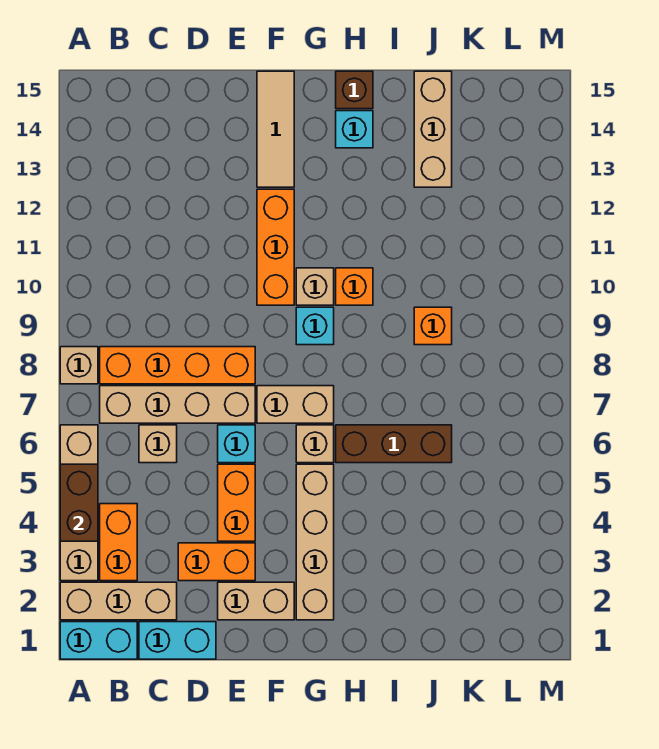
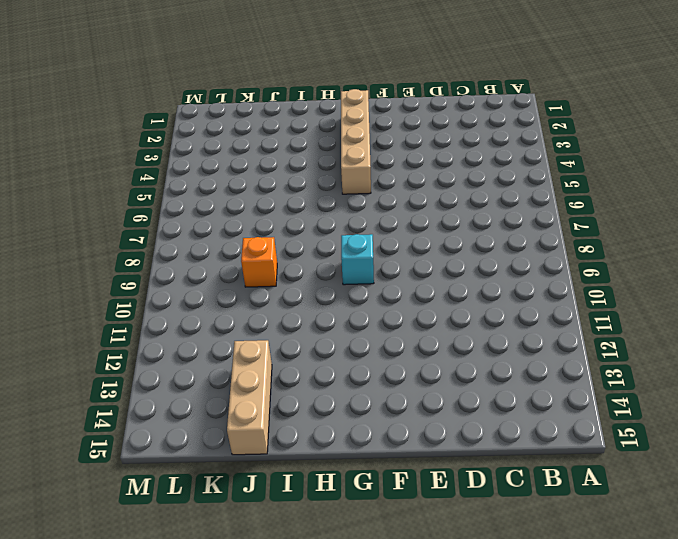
none -> cyan brick A1:B1 level 1
none -> tan brick A2:C2 level 1
none -> tan brick A3:A6 level 1

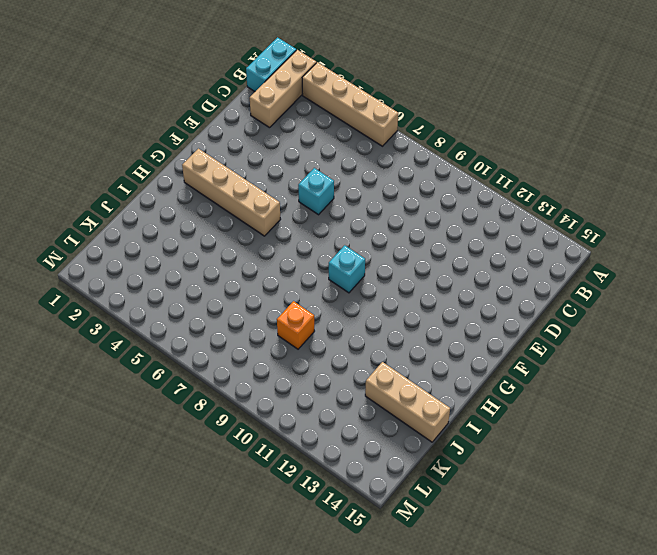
none -> tan brick A8 level 1
none -> orange brick B3:B4 level 1
none -> tan brick B7:E7 level 1

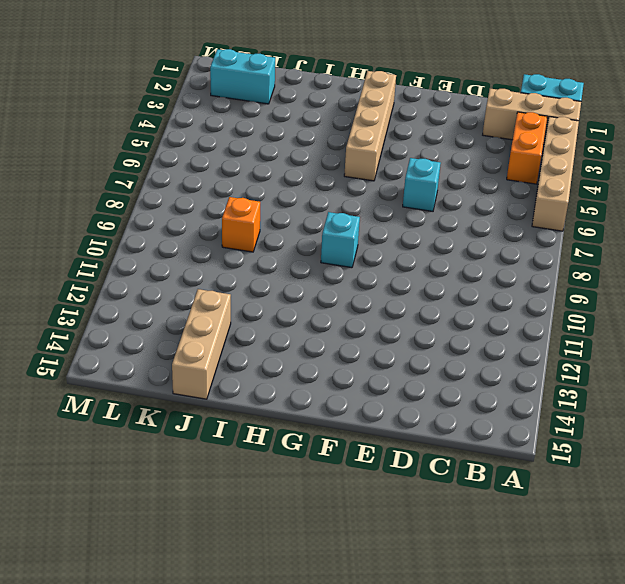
cyan brick K2:L2 level 1 -> cyan brick C1:D1 level 1
none -> tan brick A8 level 1
none -> tan brick B7:E7 level 1
none -> orange brick B8:E8 level 1

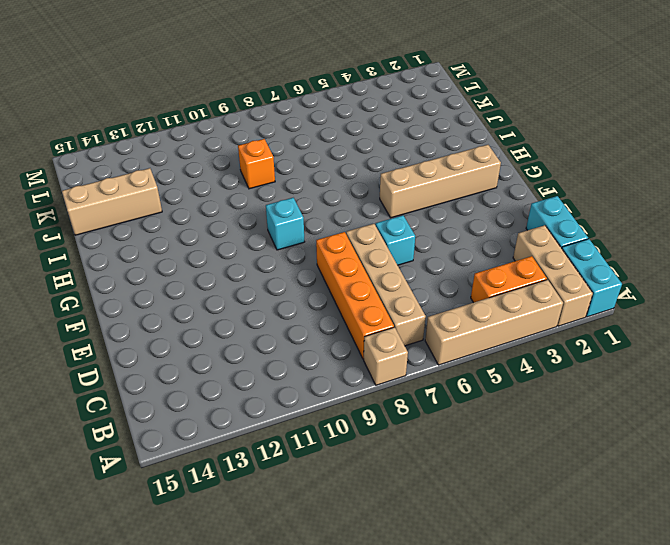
none -> tan brick C6 level 1
none -> orange brick D3:E3 level 1
none -> tan brick E2:F2 level 1

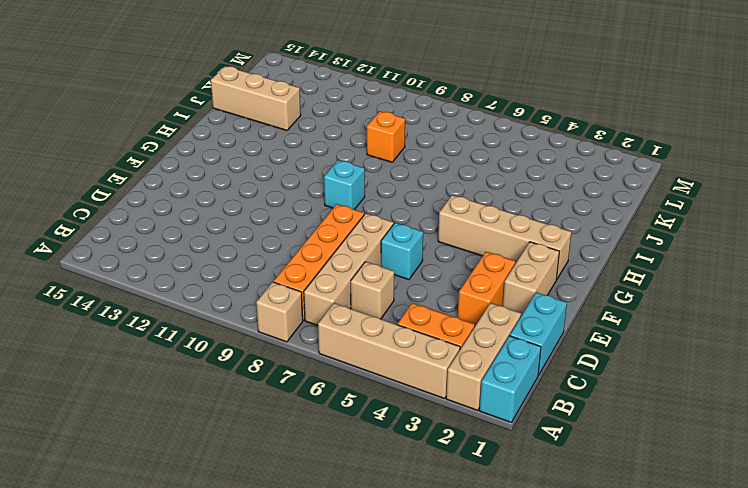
none -> orange brick E4:E5 level 1
none -> tan brick F7:G7 level 1
none -> orange brick F10:F12 level 1

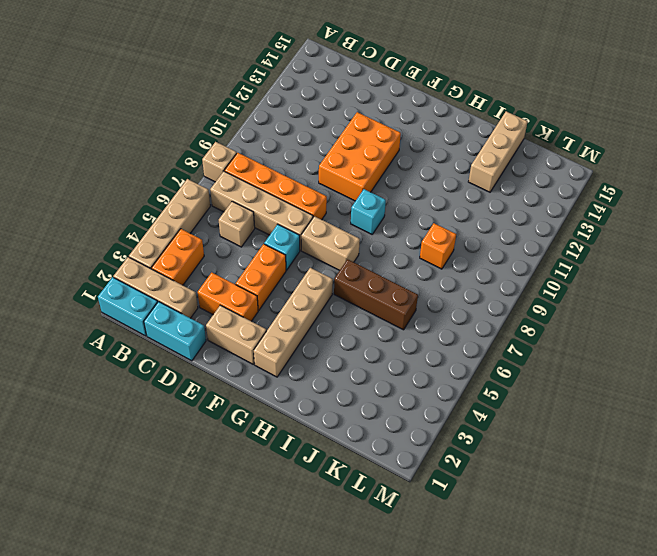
orange brick E10:F12 level 1 -> orange brick F10:F12 level 1
none -> tan tile F13:F15 level 1
none -> tan brick G6 level 1
none -> tan brick G10 level 1

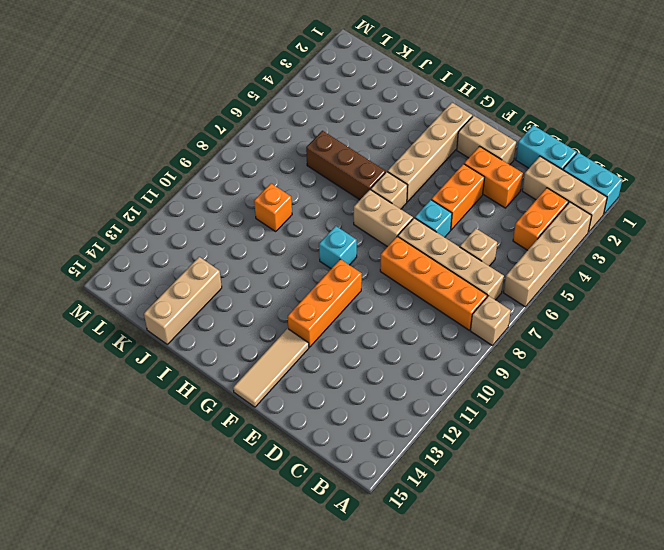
none -> tan brick G10 level 1
none -> orange brick H10 level 1
none -> cyan brick H14 level 1

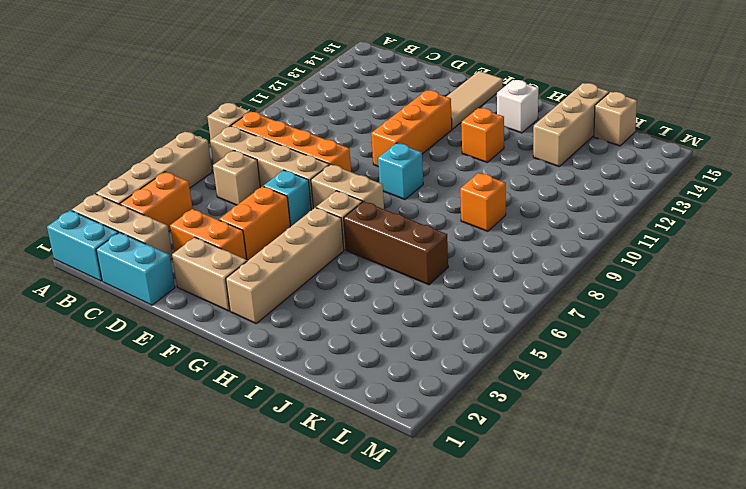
orange brick H12 level 1 -> orange brick H10 level 1
white brick H14 level 1 -> cyan brick H14 level 1
tan brick K15 level 1 -> tan brick G10 level 1
none -> brown brick H15 level 1
none -> brown brick A4:A5 level 2

